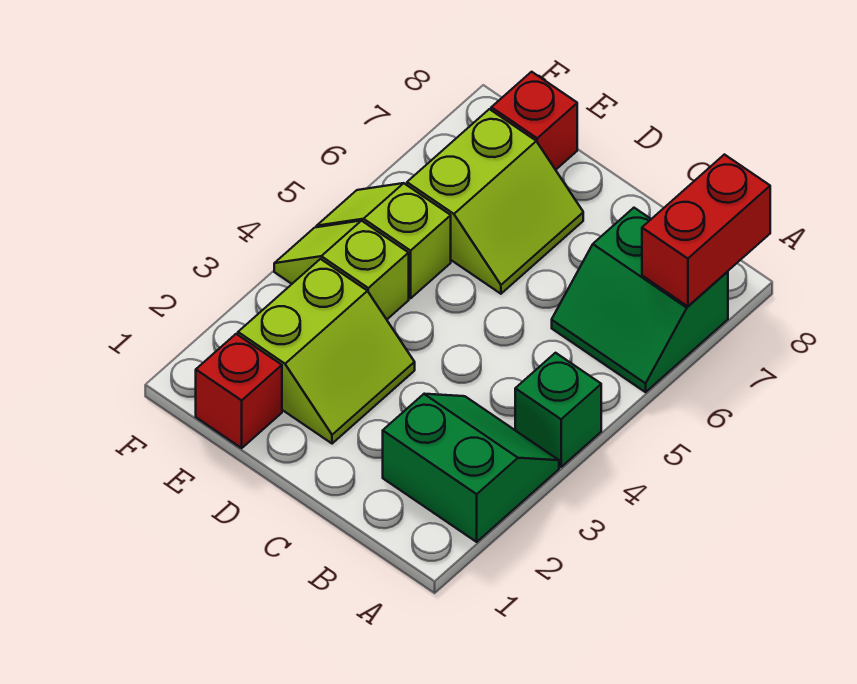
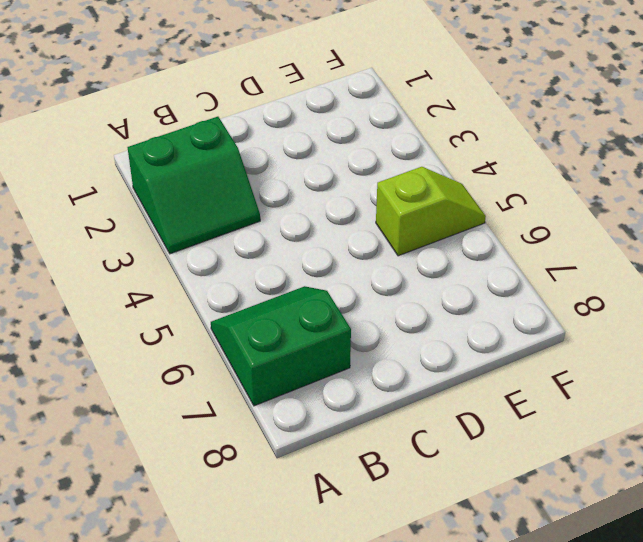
none -> green brick A4 level 1
none -> lime slope D2:E3 level 1 top E

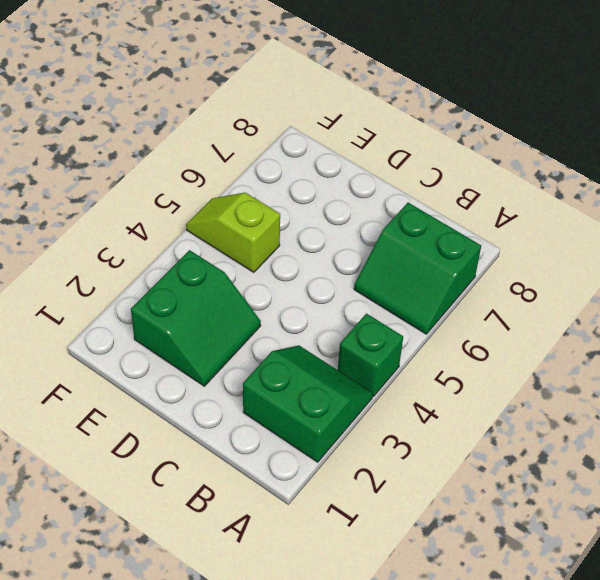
green slope D2:E3 level 1 top E -> lime slope D2:E3 level 1 top E
none -> lime slope D6:E7 level 1 top E
none -> red brick E1 level 1

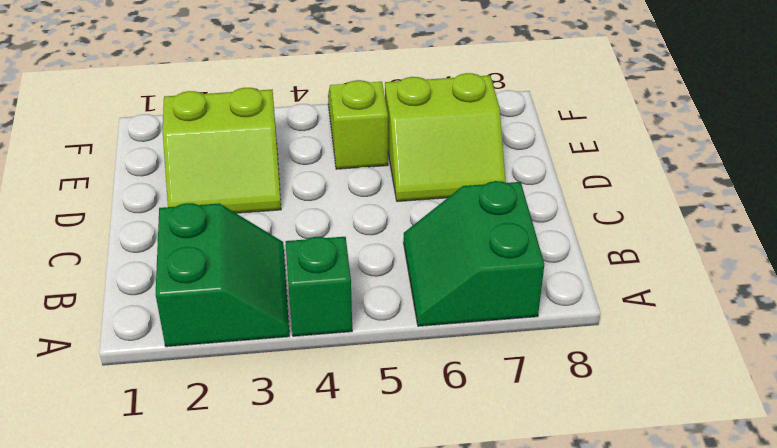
none -> red brick E1 level 1
none -> lime slope E4:F4 level 1 top E

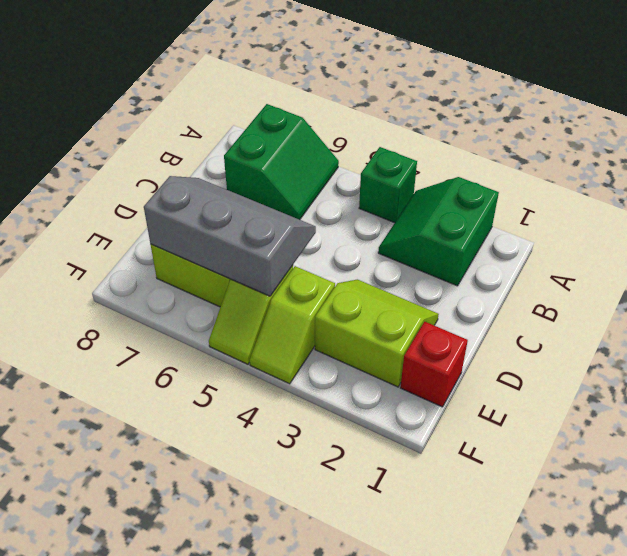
grey slope D5:E7 level 2 top E -> none
none -> red brick E8 level 1
none -> red brick A7:A8 level 2

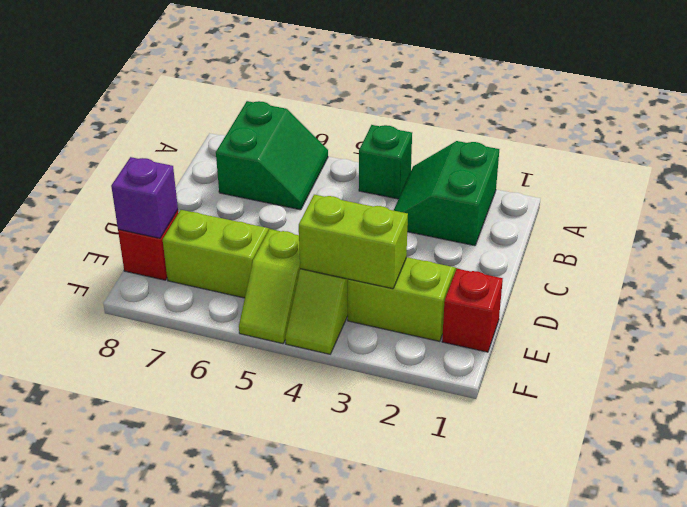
lime brick E3:E4 level 2 -> none
purple brick E8 level 2 -> none
none -> red brick A7:A8 level 2

